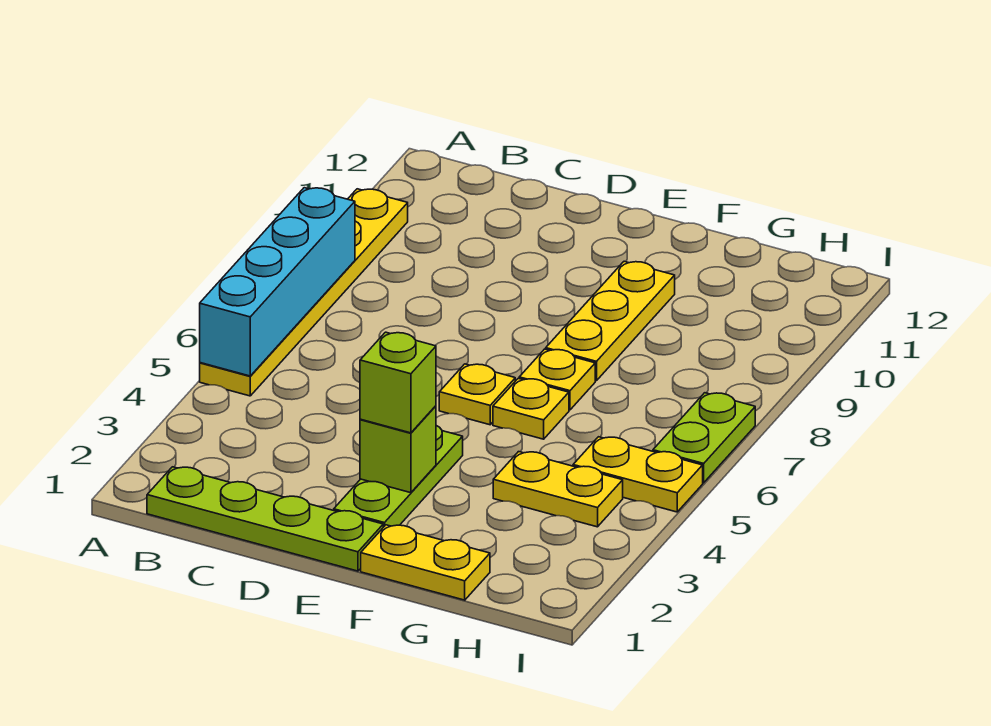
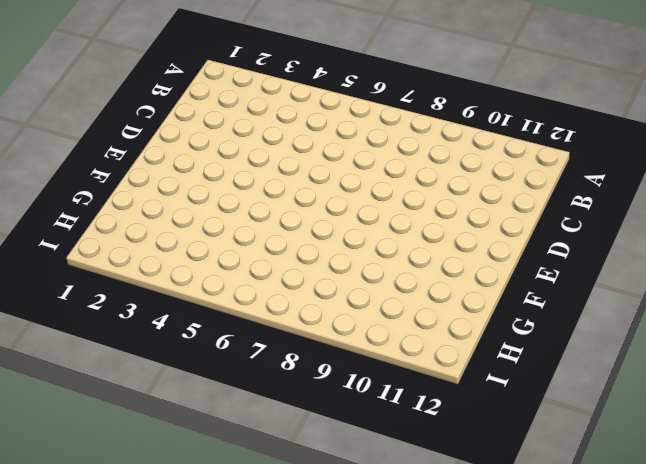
none -> yellow plate A5:A10 level 1
none -> lime plate B1:E1 level 1
none -> lime plate E2:E4 level 1

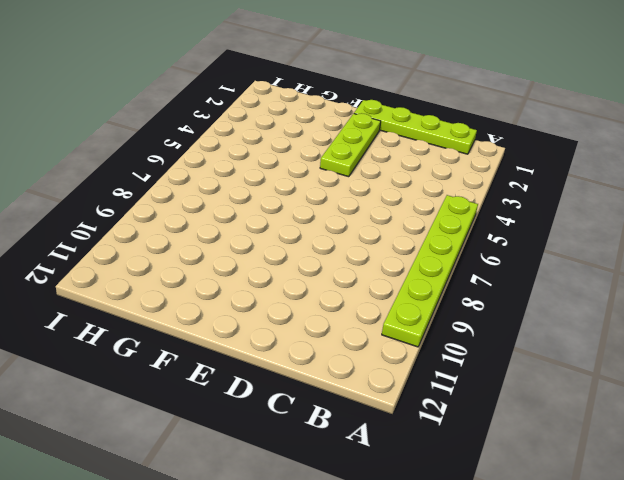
lime plate A5:A10 level 1 -> yellow plate A5:A10 level 1
none -> yellow plate E6 level 1
none -> yellow plate F1:G1 level 1
none -> yellow plate F6 level 1

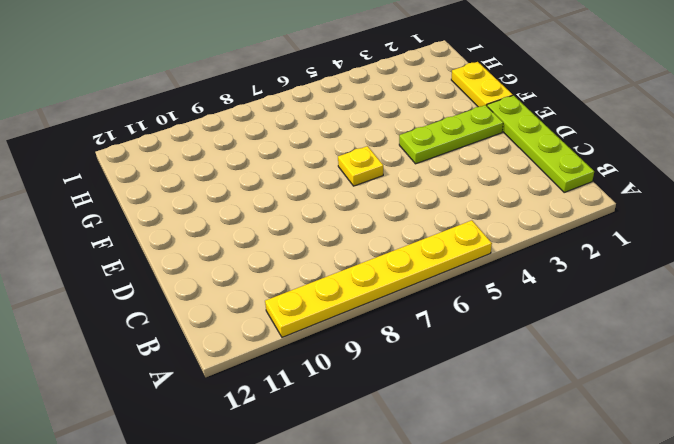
none -> yellow plate F6 level 1
none -> yellow plate F7 level 1
none -> yellow plate F8:F10 level 1

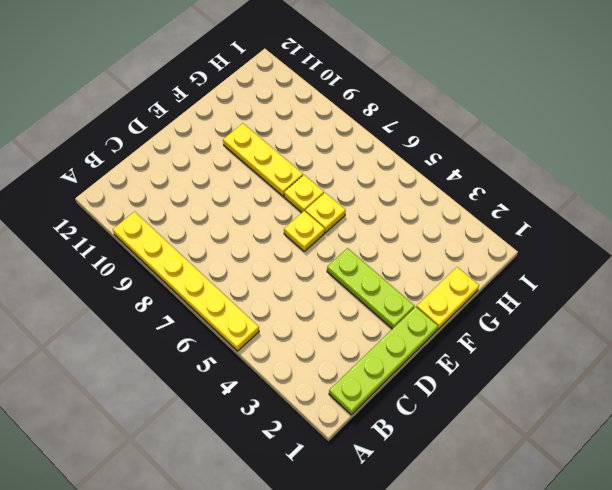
none -> yellow plate G4:H4 level 1
none -> yellow plate H5:I5 level 1
none -> lime plate I6:I7 level 1

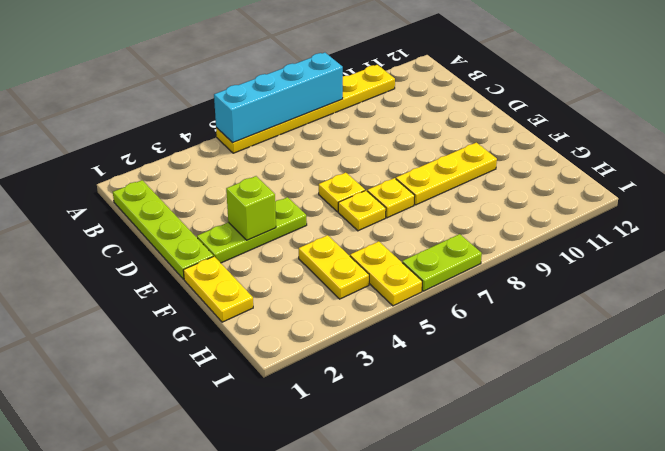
none -> lime brick E3 level 3

